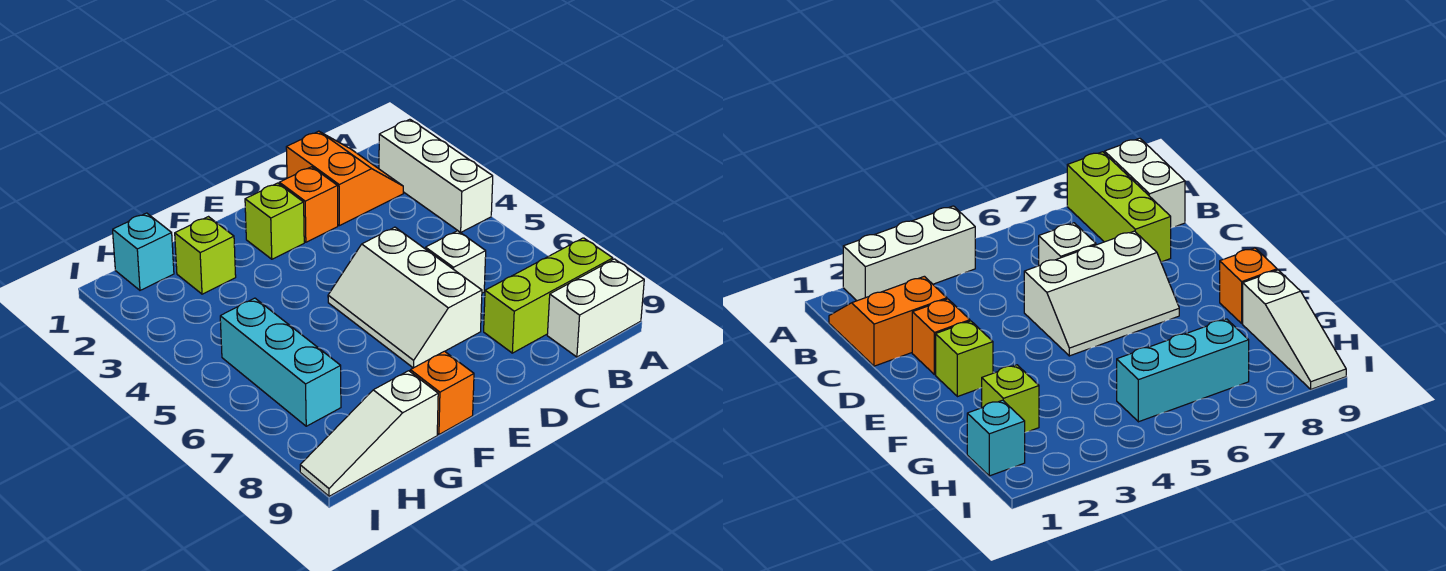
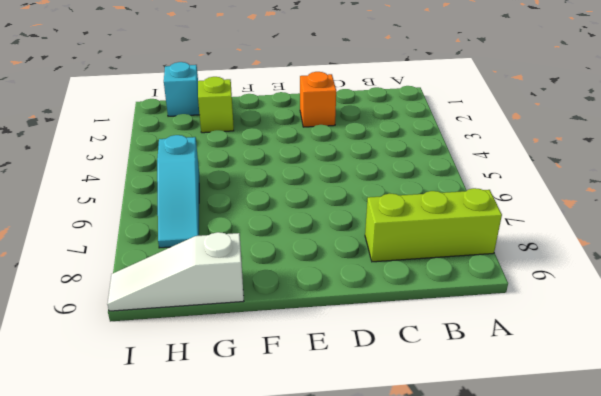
cyan slope H5:H7 level 1 top 5 -> cyan brick H5:H7 level 1
none -> white brick A2:A4 level 1
none -> white brick A9:B9 level 1
none -> orange slope B1:C2 level 1 top C

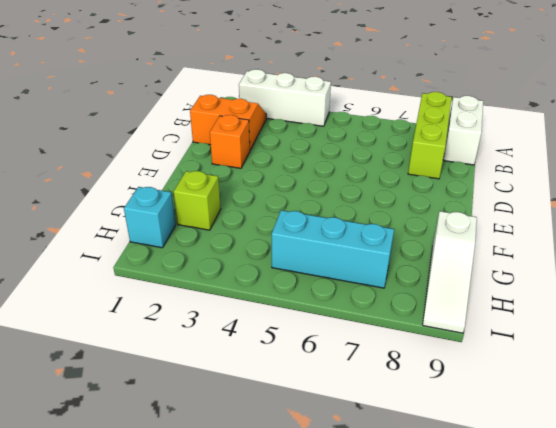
none -> white brick C6 level 1
none -> white slope D5:E7 level 1 top D
none -> lime brick E2 level 1

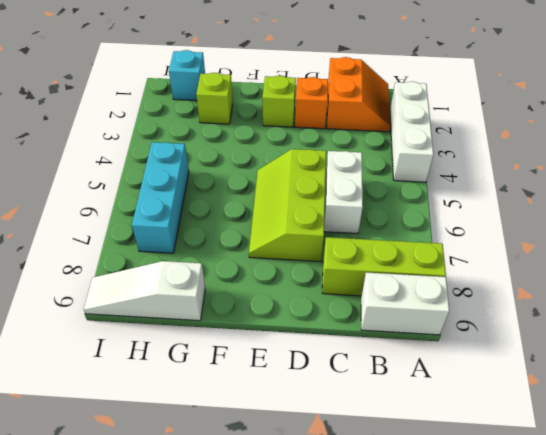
white brick C5:C6 level 1 -> white brick C6 level 1
lime slope D5:E7 level 1 top D -> white slope D5:E7 level 1 top D
none -> orange brick F9 level 1

